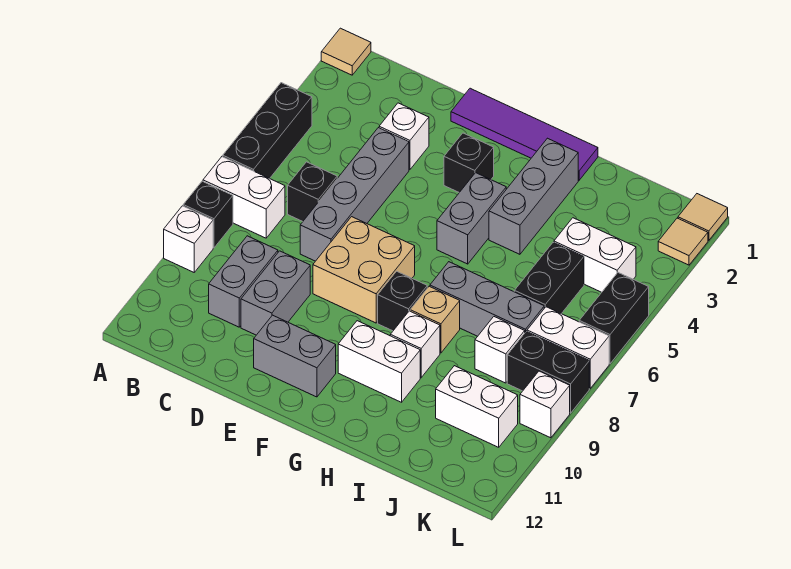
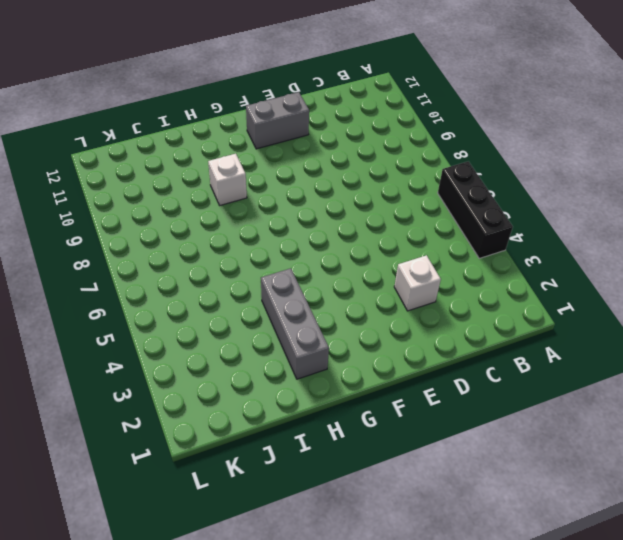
none -> tan tile A1 level 1
none -> white brick A7:B7 level 1
none -> black brick A8 level 1
none -> white brick A9 level 1

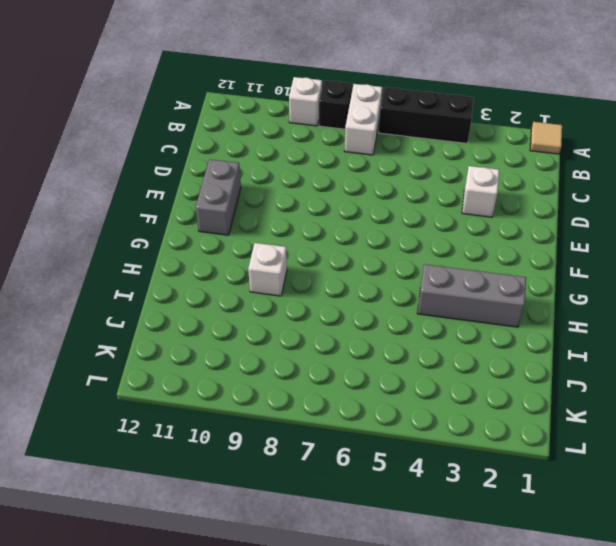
none -> black brick C6 level 1
none -> grey brick C9:C10 level 1
none -> grey brick D4:D7 level 1
none -> grey brick D9:D10 level 1

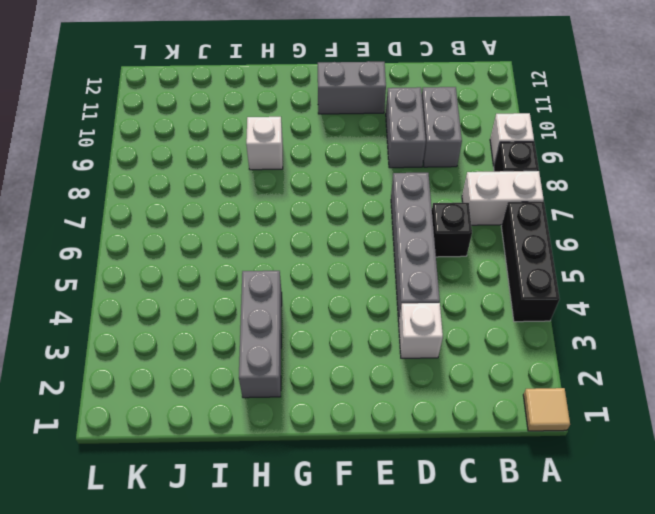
none -> purple tile E1:H1 level 1
none -> tan brick E7:F8 level 1
none -> black brick F3 level 1
none -> grey brick G4:G5 level 1

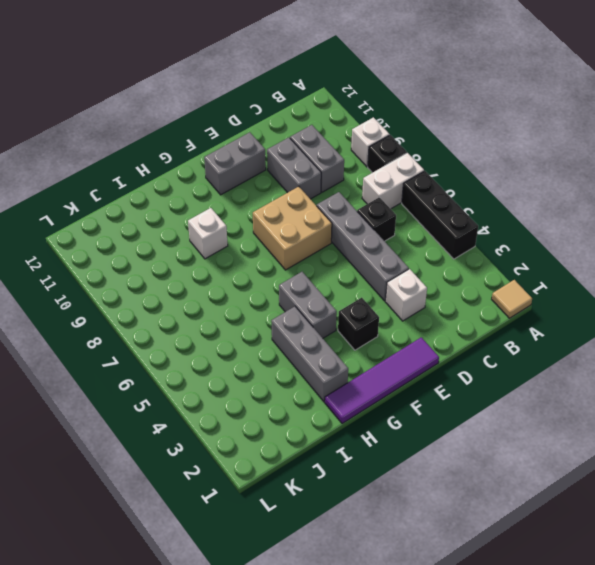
none -> black brick G8 level 1
none -> white brick G10:H10 level 1
none -> grey brick H7:J7 level 1
none -> tan brick H8 level 1

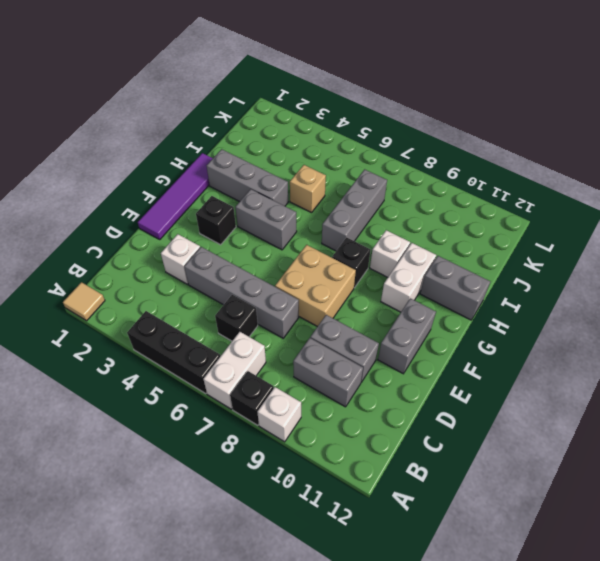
grey brick H11:H12 level 1 -> none
tan brick I5 level 1 -> tan brick H8 level 1
none -> white brick J4:K4 level 1
none -> black brick J5:J6 level 1
none -> white brick J8 level 1
none -> white brick J10:K10 level 1

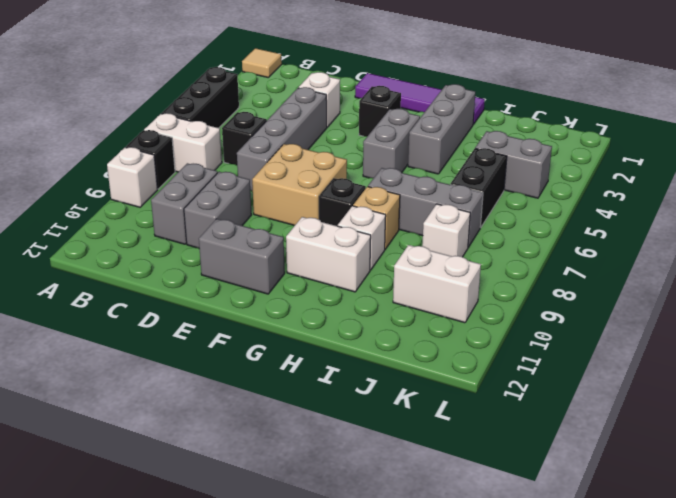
grey brick J4:K4 level 1 -> white brick J4:K4 level 1
none -> white brick K7:L7 level 1
none -> black brick K8:L8 level 1
none -> tan tile L1 level 1
none -> tan tile L2 level 1

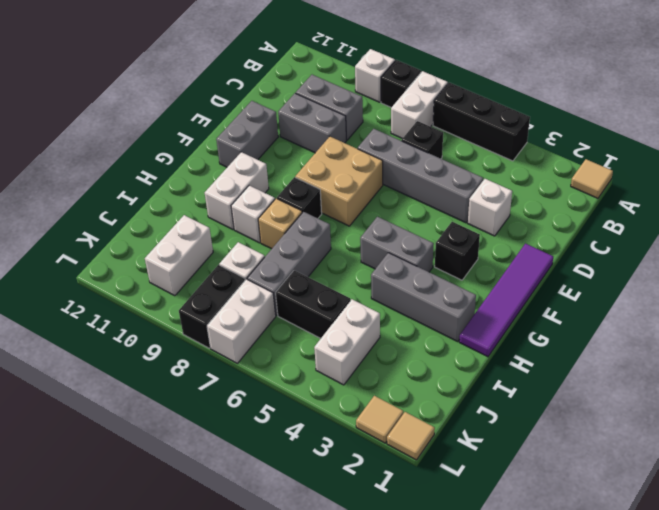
none -> black brick L5:L6 level 1
none -> white brick L9 level 1

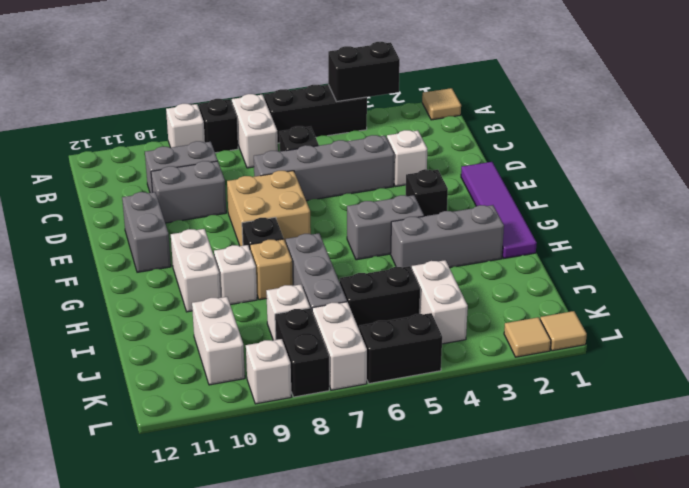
black brick A3:A4 level 2 -> none

